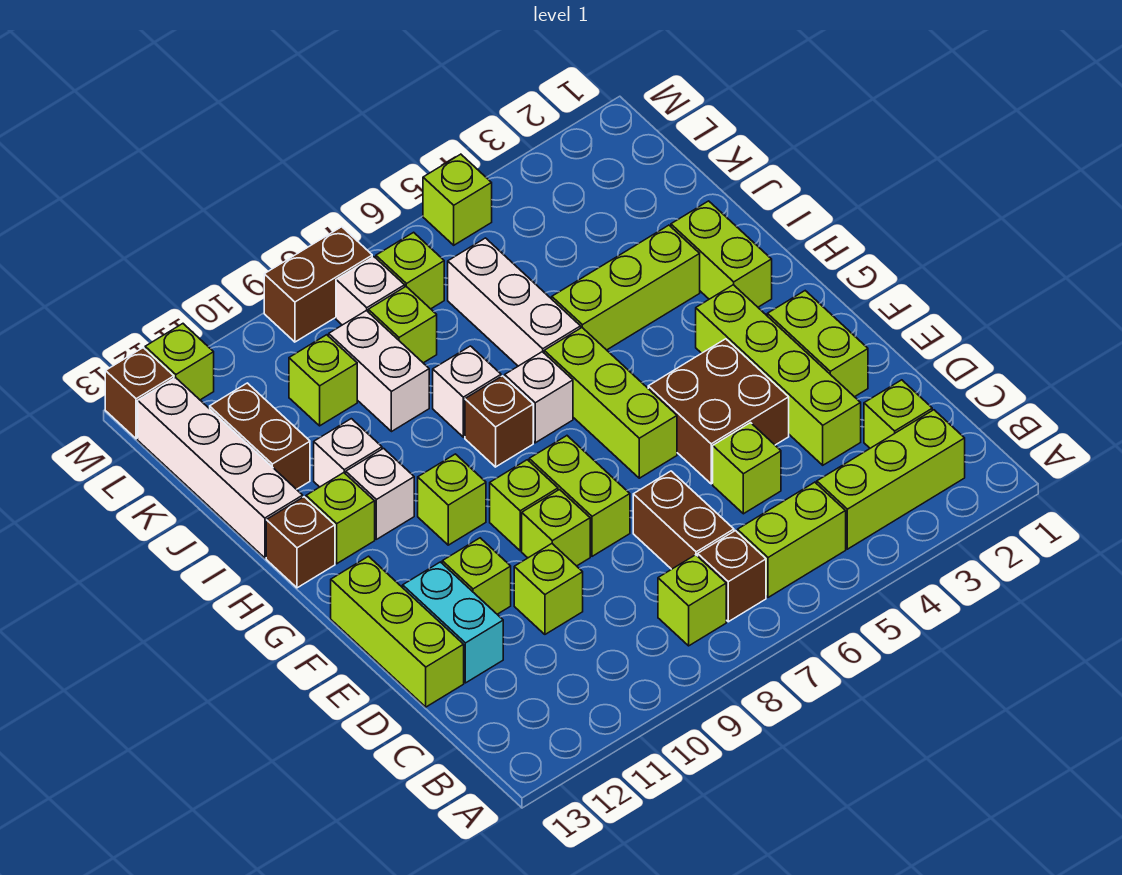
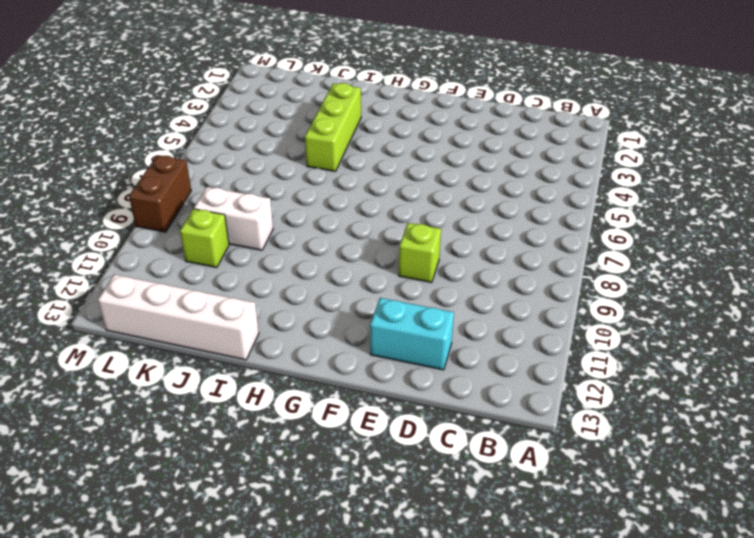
none -> lime brick B2:B4 level 1
none -> lime brick B5:B6 level 1
none -> brown brick B7 level 1
none -> lime brick B8 level 1

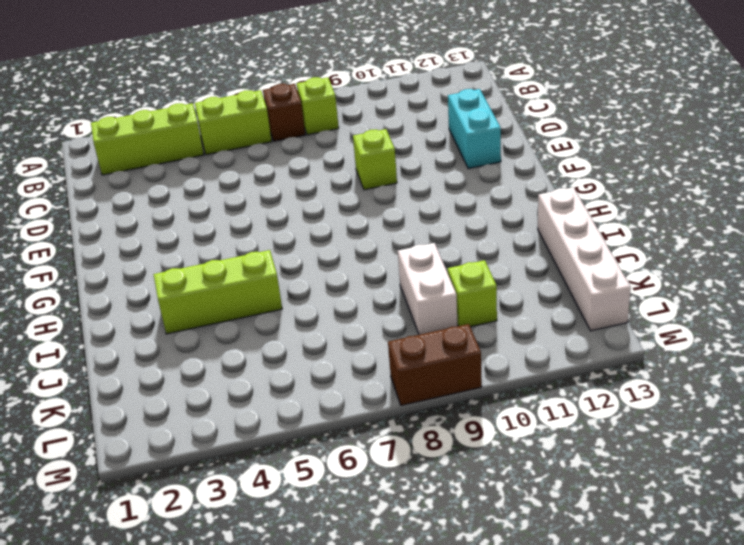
none -> lime brick C2 level 1
none -> brown brick C7:D7 level 1
none -> lime brick D3:G3 level 1
none -> lime brick D5 level 1

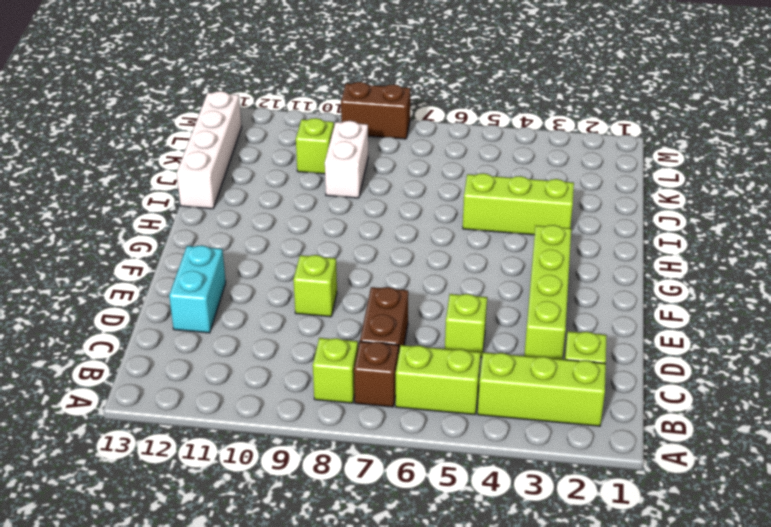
none -> lime brick D10 level 1
none -> lime brick D13:F13 level 1
none -> lime brick E2:F2 level 1
none -> brown brick E4:F5 level 1

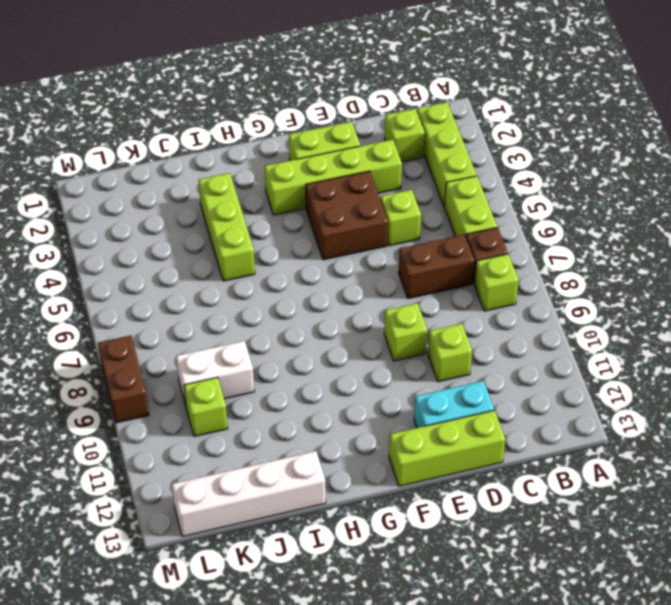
none -> lime brick E8:F8 level 1
none -> lime brick E11 level 1
none -> lime brick F6:H6 level 1
none -> lime brick F9 level 1

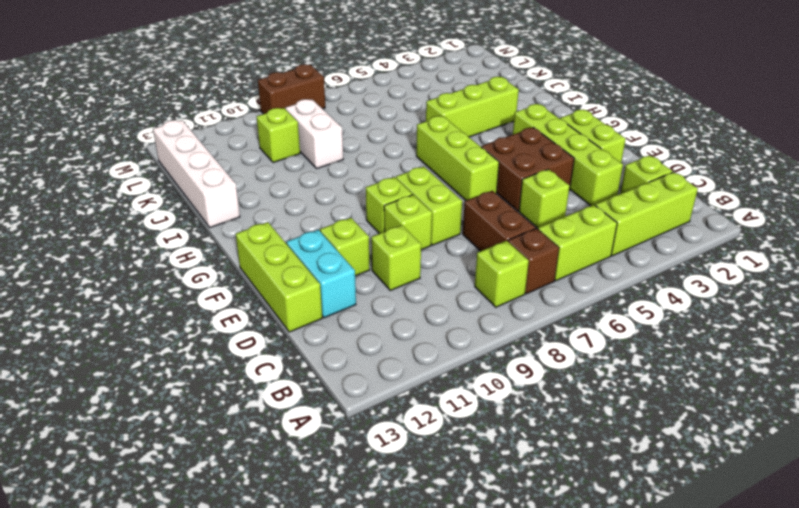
none -> lime brick G10 level 1
none -> lime brick H2:I2 level 1
none -> white brick H7 level 1
none -> brown brick H8 level 1

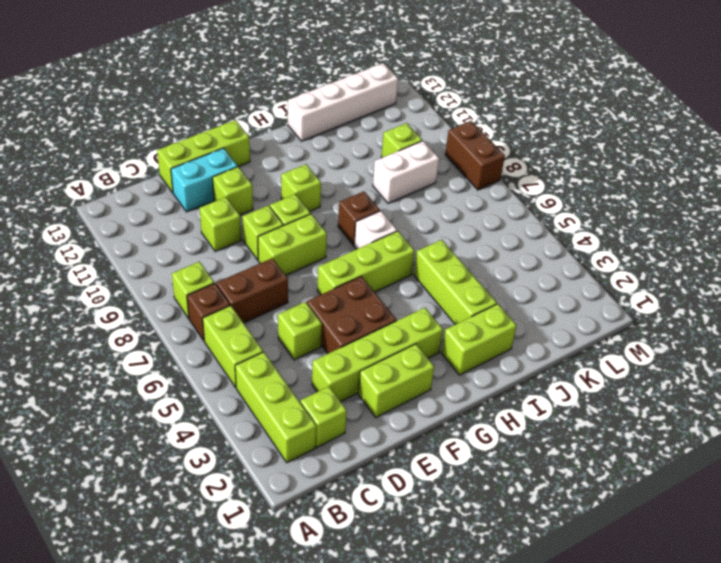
none -> white brick H11 level 1
none -> lime brick H12 level 1
none -> brown brick H13 level 1
none -> white brick I6:K6 level 1

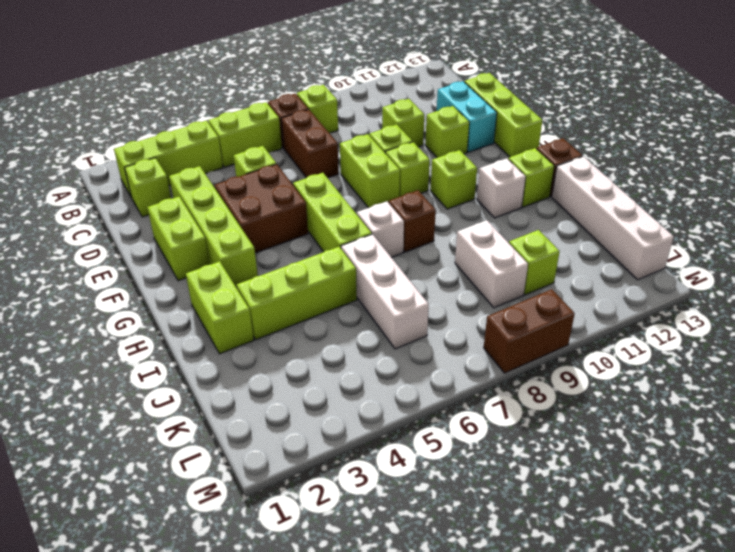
none -> white brick I8 level 1
none -> white brick I11 level 1
none -> brown brick J12:K12 level 1
none -> lime brick K8 level 1

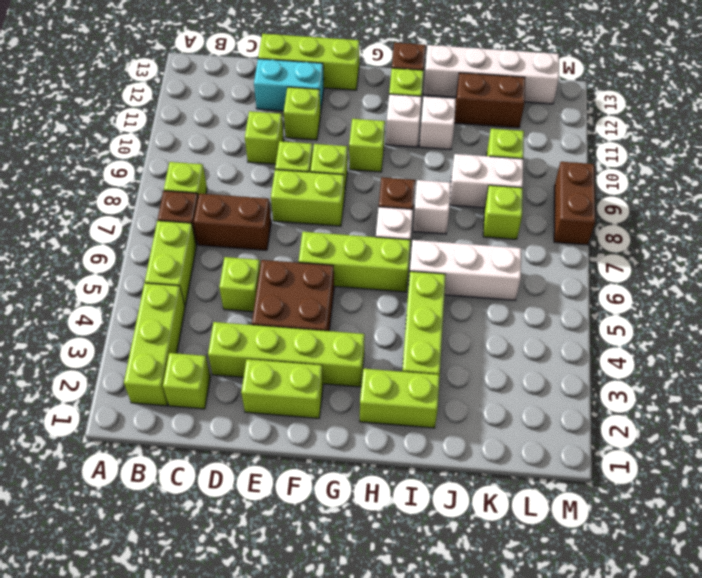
none -> lime brick L7 level 1
none -> white brick L8 level 1
none -> lime brick M5 level 1
none -> lime brick M12 level 1

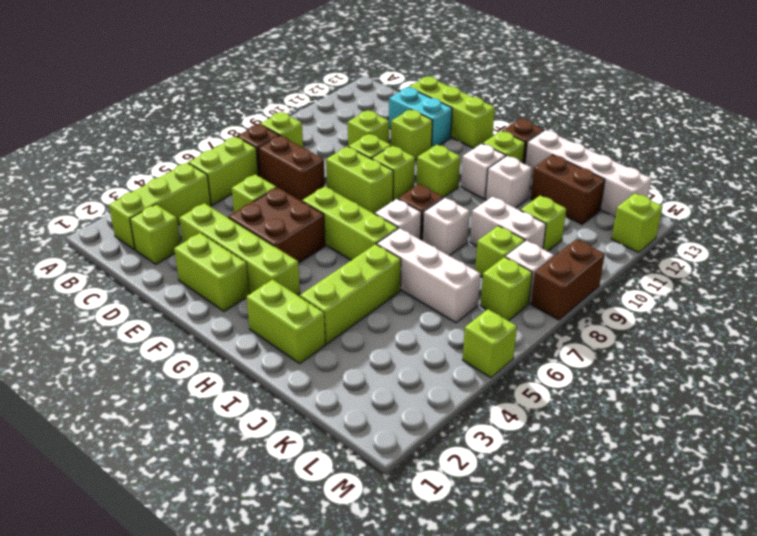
none -> brown brick M13 level 1

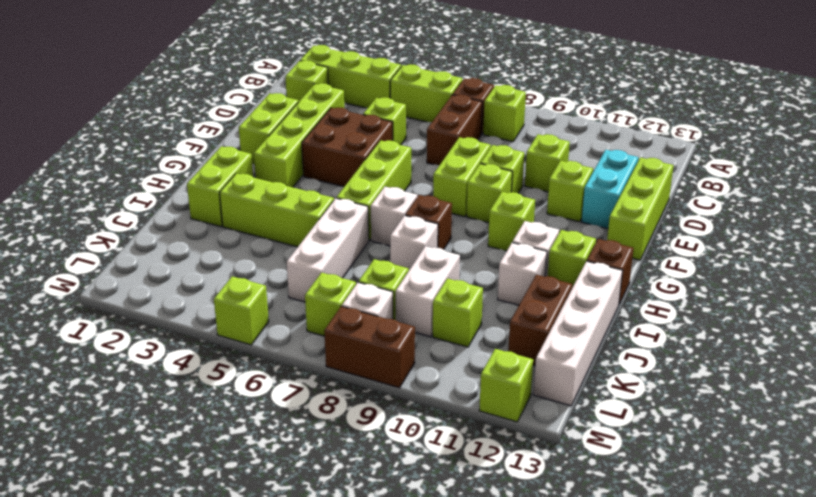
none -> brown brick M13 level 1

